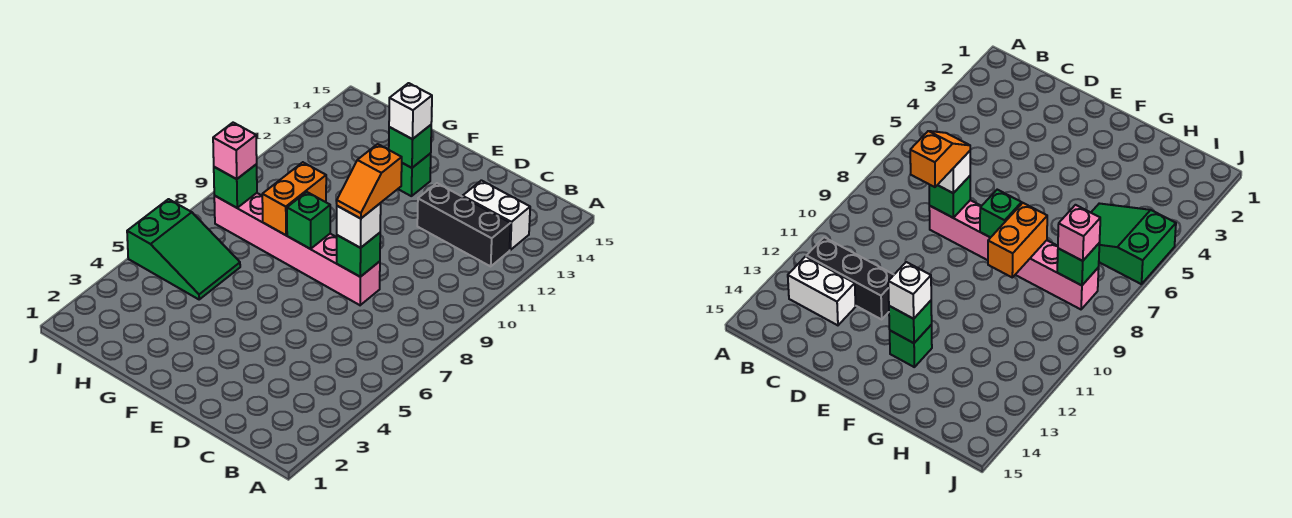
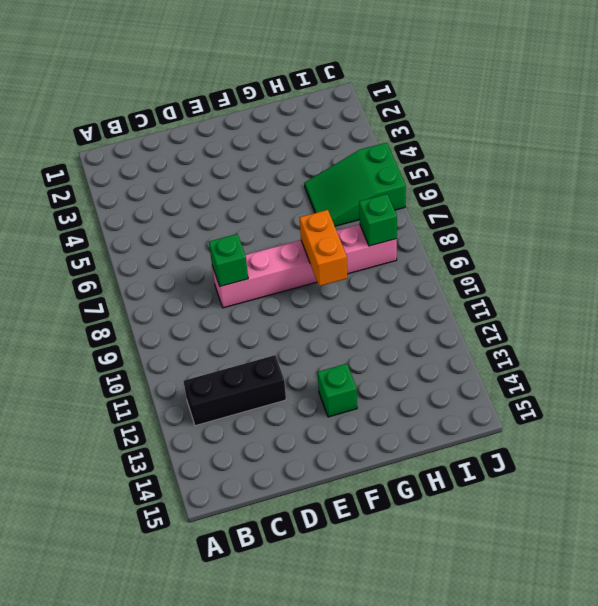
none -> white brick B13:C13 level 1
none -> green brick F8 level 2
none -> green brick F13 level 2

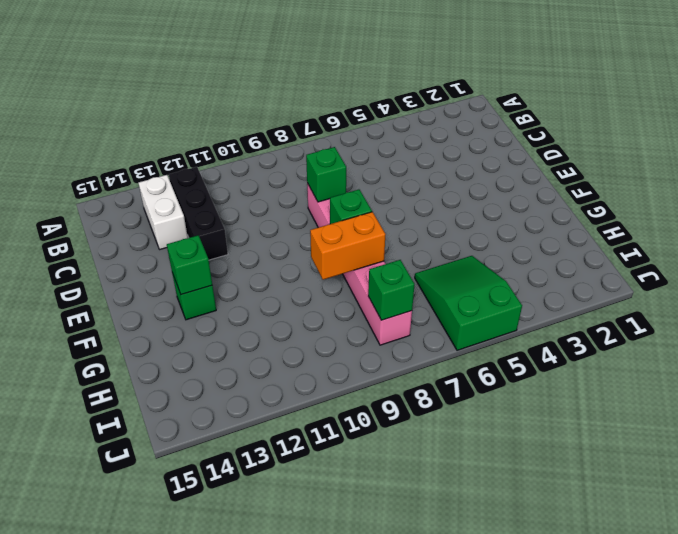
none -> white brick D8 level 3
none -> white brick F13 level 3
none -> pink brick I8 level 3

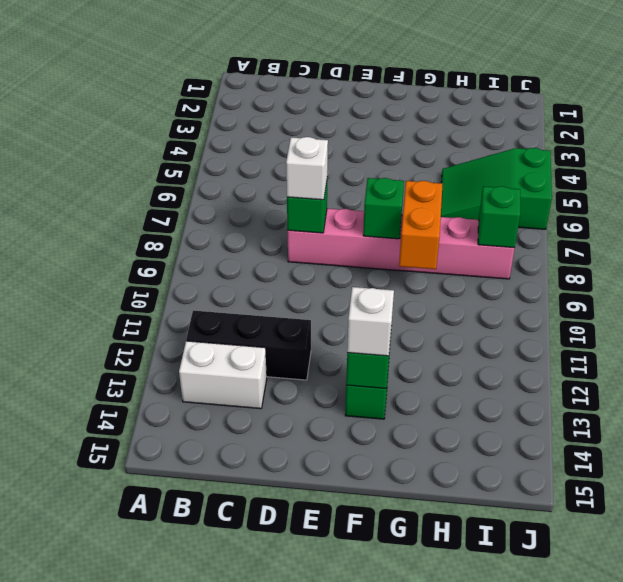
none -> pink brick I8 level 3
none -> orange slope D8:D9 level 4 top 9

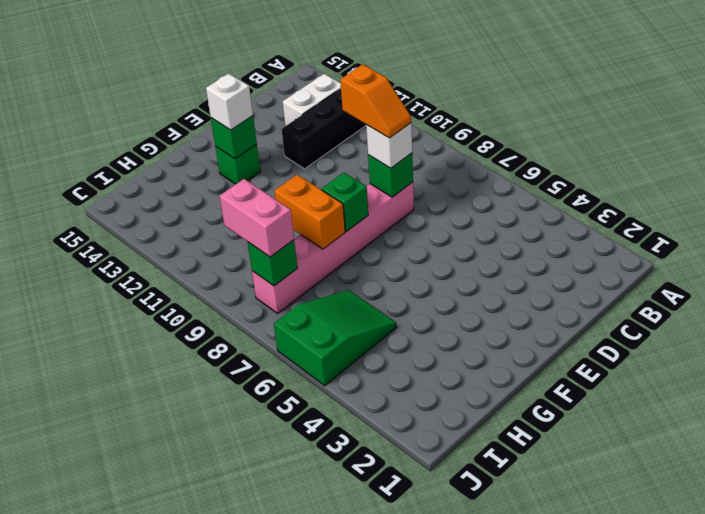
pink brick I8:I9 level 3 -> pink brick I8 level 3

